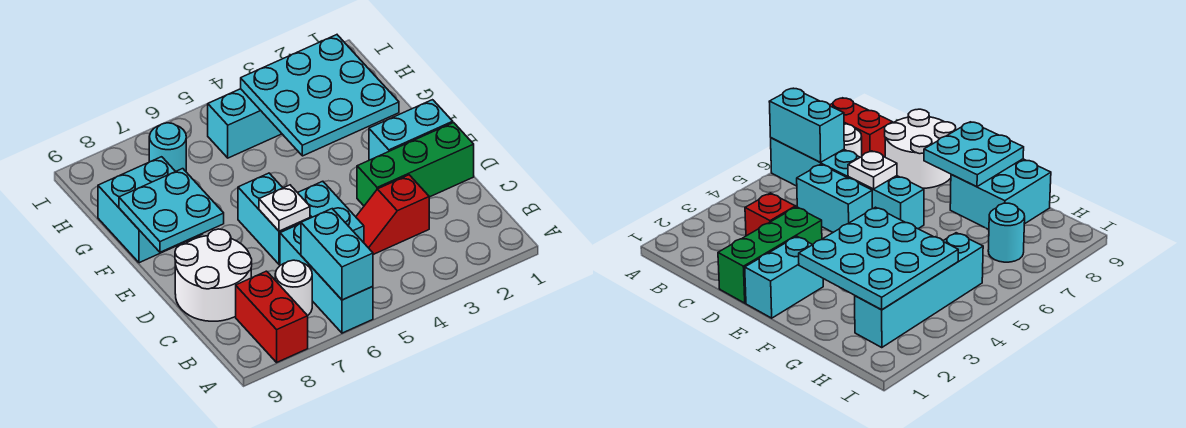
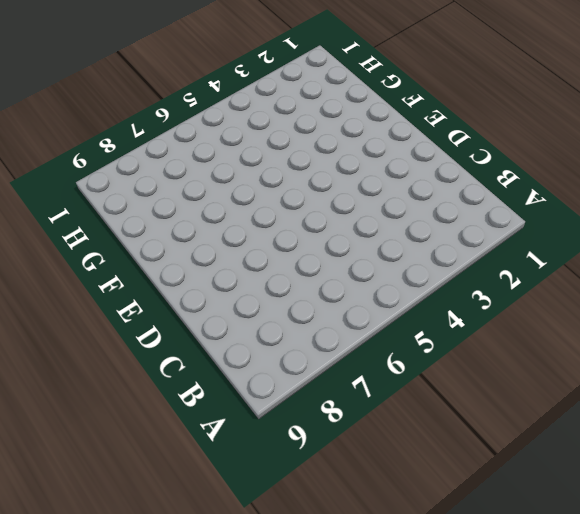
none -> cyan brick A6:C6 level 1
none -> red brick A8:B8 level 1
none -> white round brick B7 level 1

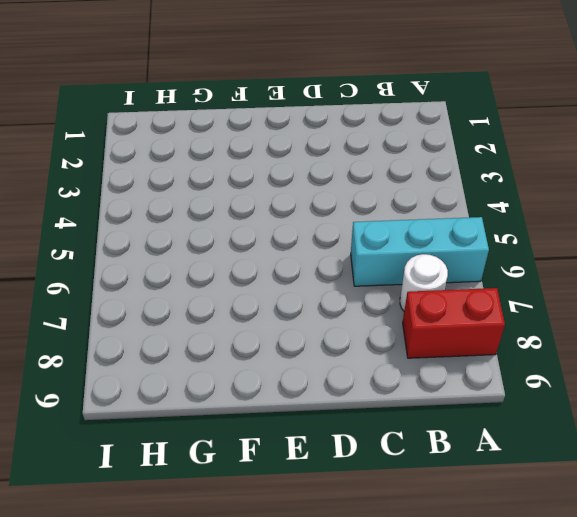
none -> red slope C3:C4 level 1 top 3
none -> cyan brick C5:D5 level 1
none -> white round brick C8:D9 level 1

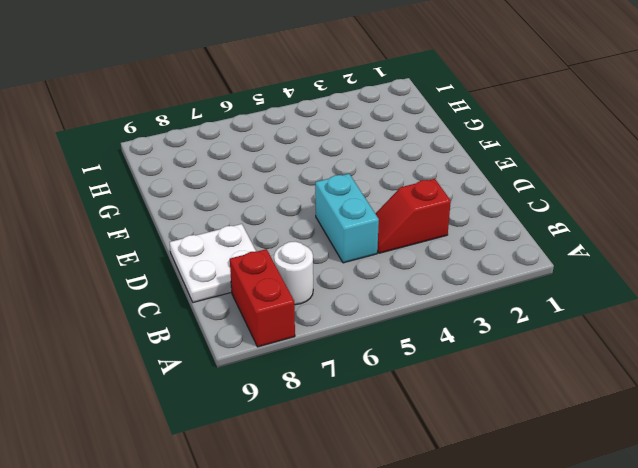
white plate C8:D9 level 1 -> white round brick C8:D9 level 1
none -> cyan brick A6:C6 level 1
none -> green brick D1:D3 level 1
none -> cyan brick D6:E6 level 1

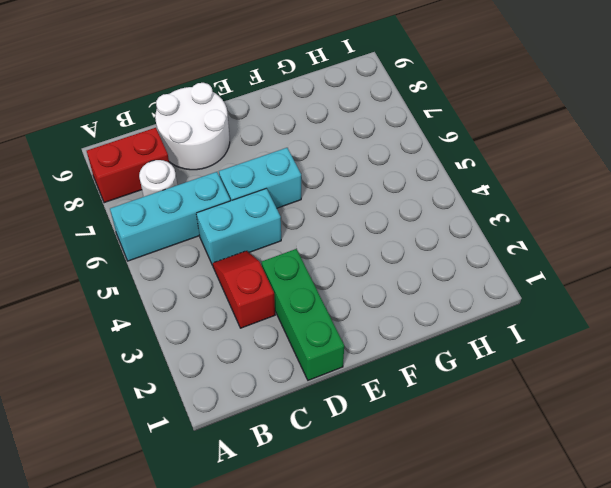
none -> cyan brick E1:E2 level 1
none -> cyan brick F8:G9 level 1
none -> cyan brick H2:H5 level 1

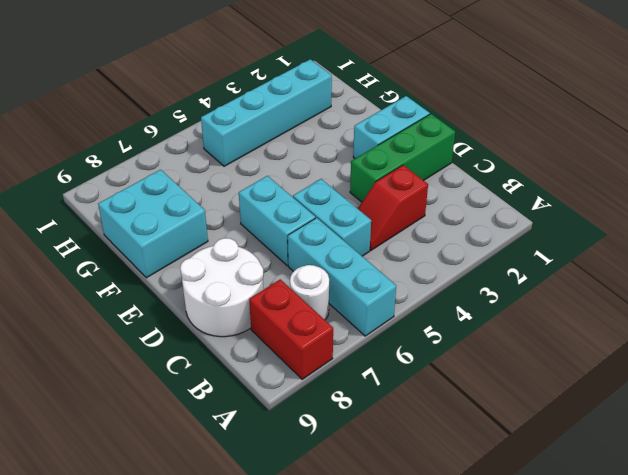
none -> cyan round brick H7 level 1
none -> cyan brick A6:B6 level 2
none -> white plate D6 level 2

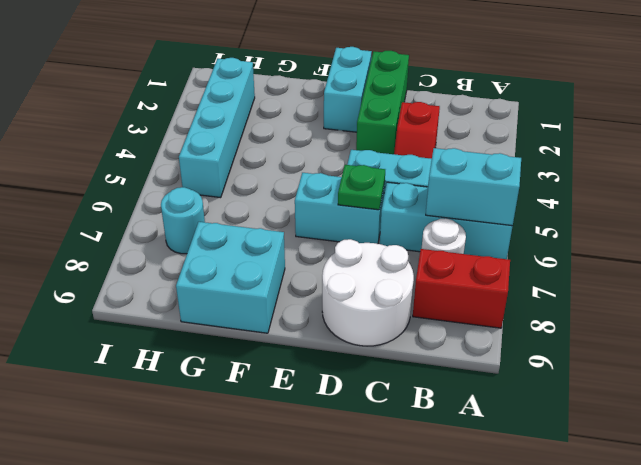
green plate D6 level 2 -> white plate D6 level 2
none -> cyan plate E8:F9 level 2
none -> cyan plate F2:H4 level 2

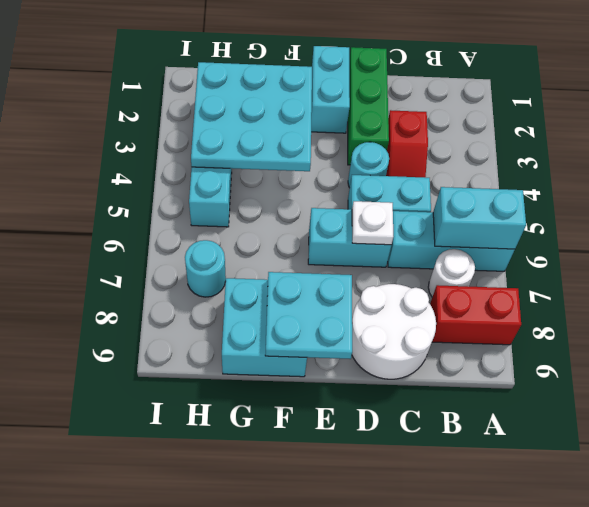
cyan round brick D4 level 1 -> none

